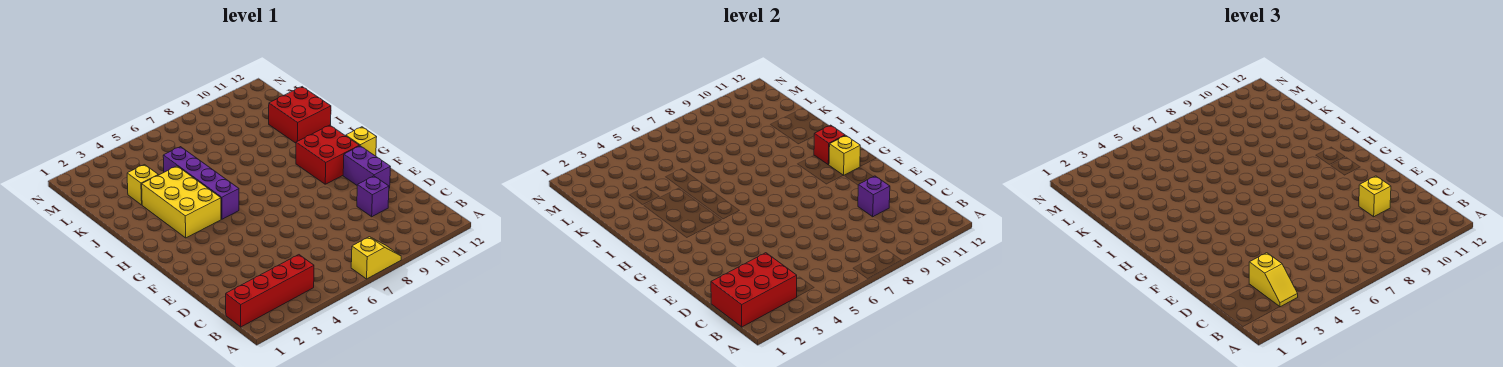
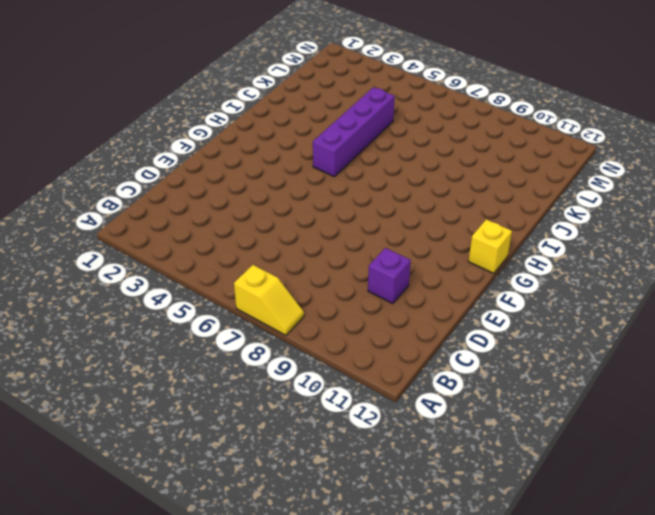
none -> red brick B1:B4 level 1
none -> purple brick E11:F11 level 1
none -> red brick G10:H11 level 1

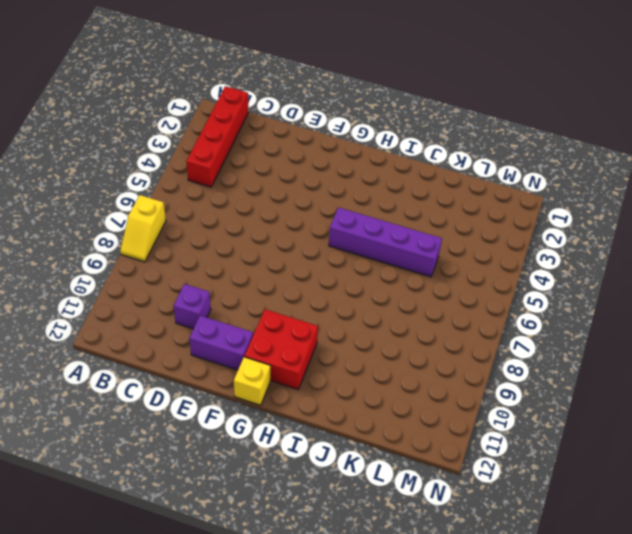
none -> yellow brick H3:J4 level 1
none -> red brick J11:K12 level 1
none -> yellow brick K3 level 1

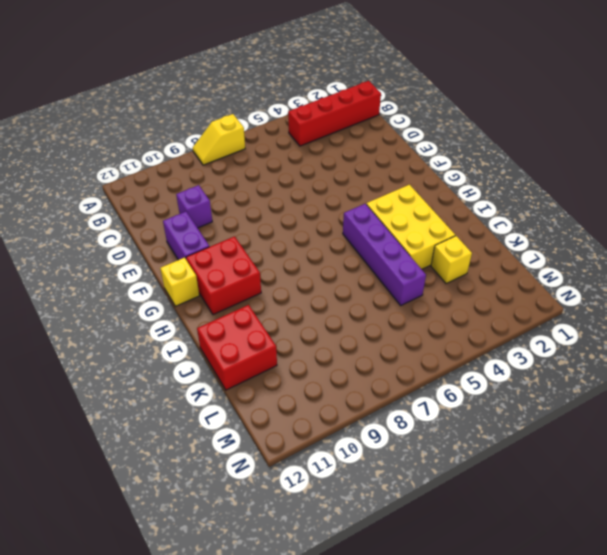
none -> red brick B1:C3 level 2
none -> purple brick D10 level 2
none -> yellow brick G11 level 2

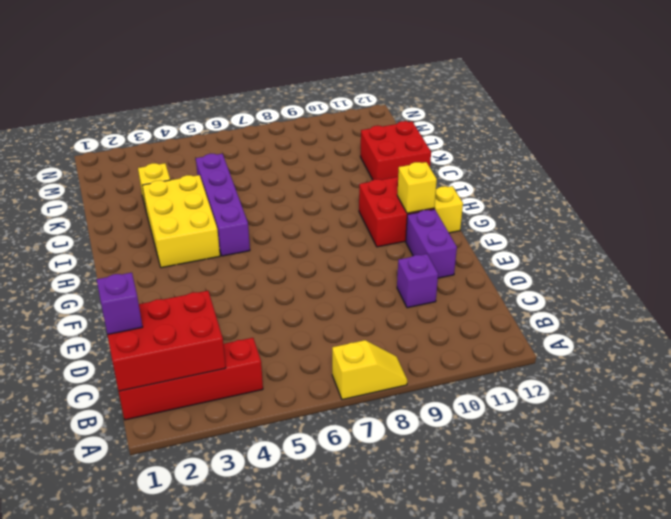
purple brick C1 level 3 -> purple brick D10 level 2
none -> red brick H11 level 2
none -> yellow slope B3:C3 level 3 top C
none -> yellow brick D10 level 3

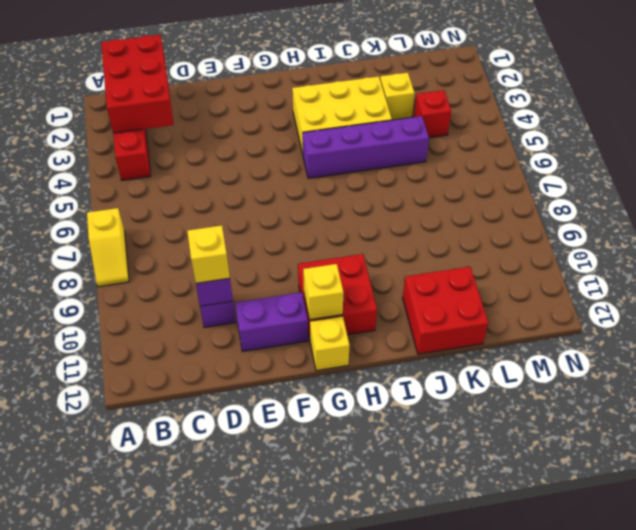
red brick L4 level 1 -> red brick H11 level 2
none -> yellow slope B3:C3 level 3 top C

